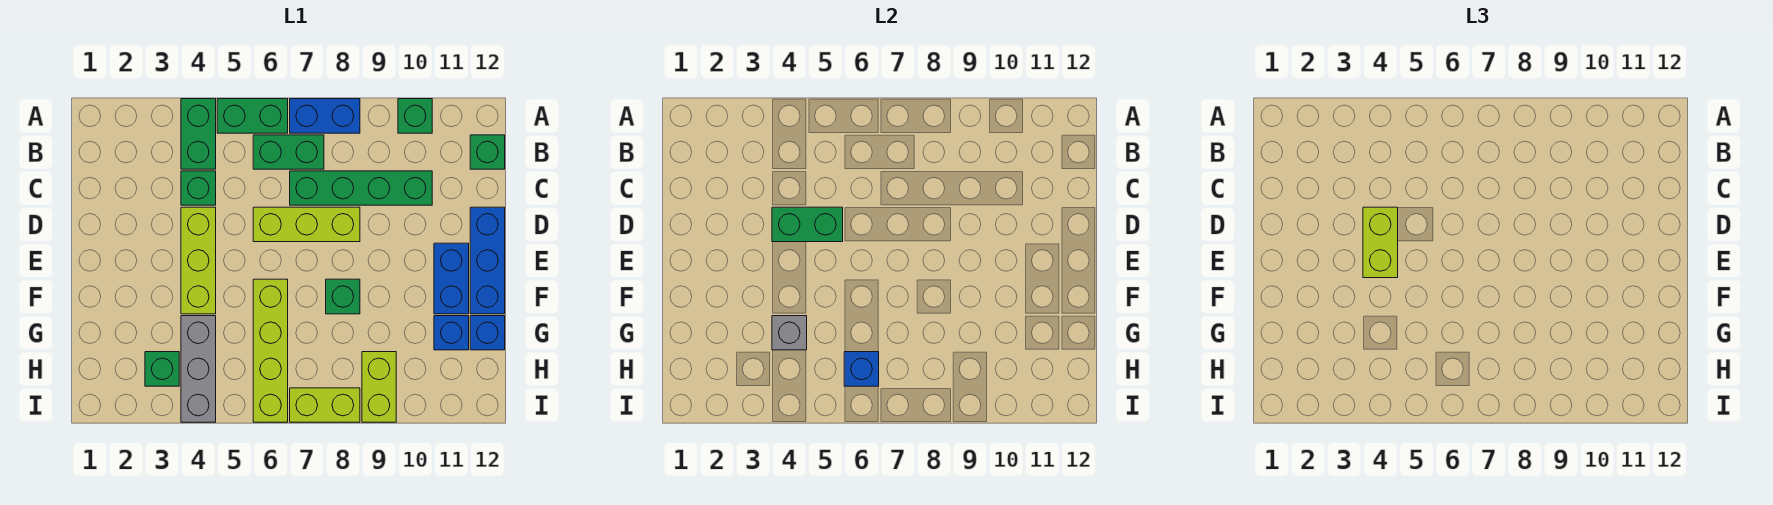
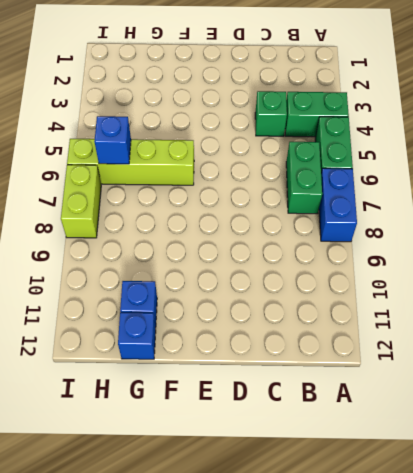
none -> green brick A10 level 1
none -> green brick B12 level 1
none -> green brick C7:C10 level 1

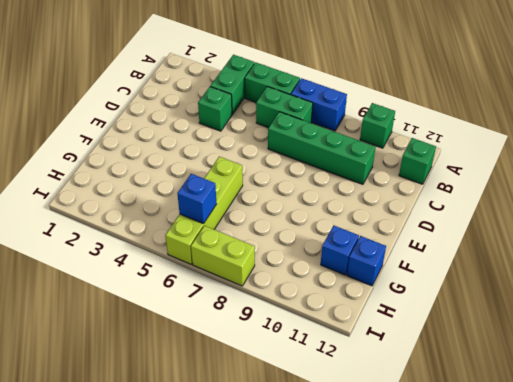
none -> lime brick D4:F4 level 1
none -> lime brick D6:D8 level 1
none -> blue brick D12:F12 level 1

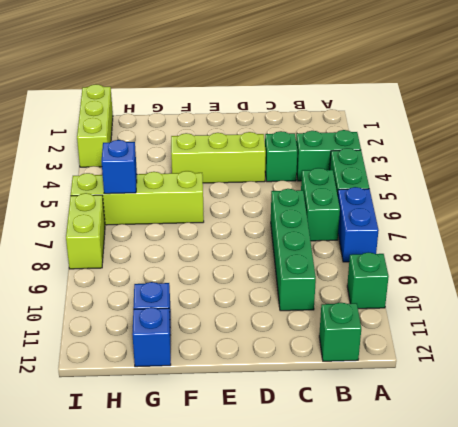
lime brick I1:I3 level 1 -> lime brick D6:D8 level 1
none -> blue brick D12:F12 level 1
none -> blue brick E11:F11 level 1
none -> green brick F8 level 1

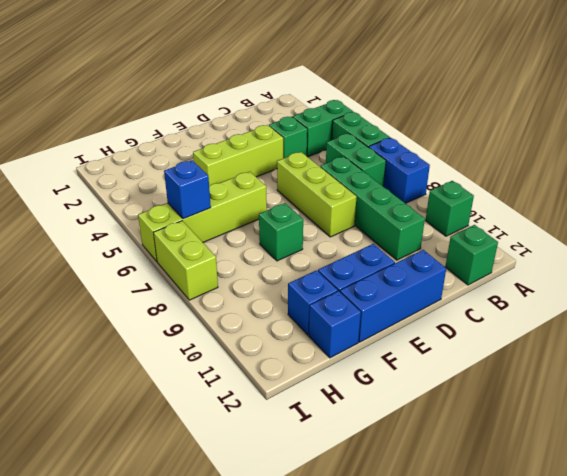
none -> grey brick G4:I4 level 1
none -> green brick H3 level 1
none -> lime brick H9:I9 level 1

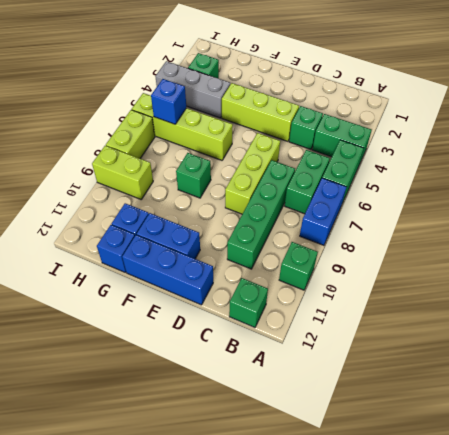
none -> green brick D4:D5 level 2
none -> grey brick G4 level 2
none -> lime brick D4:E4 level 3

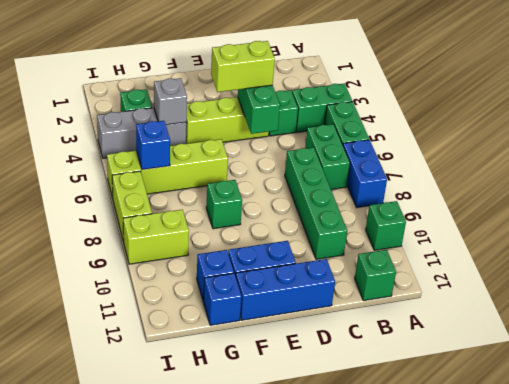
none -> lime brick D6:D8 level 1

